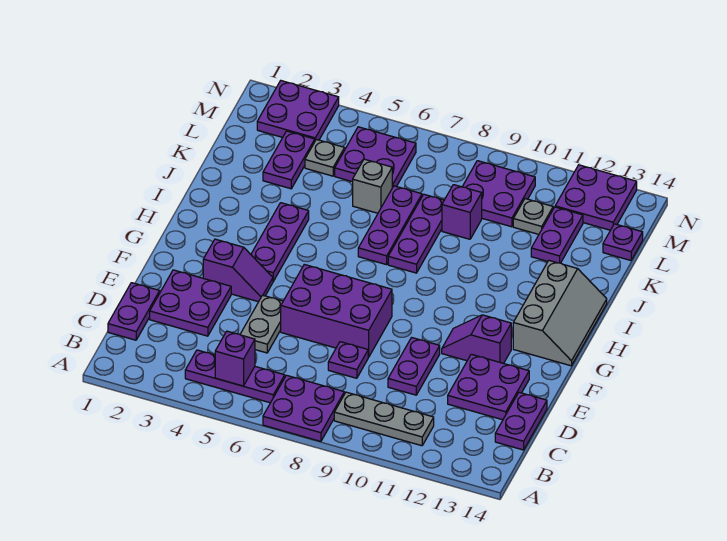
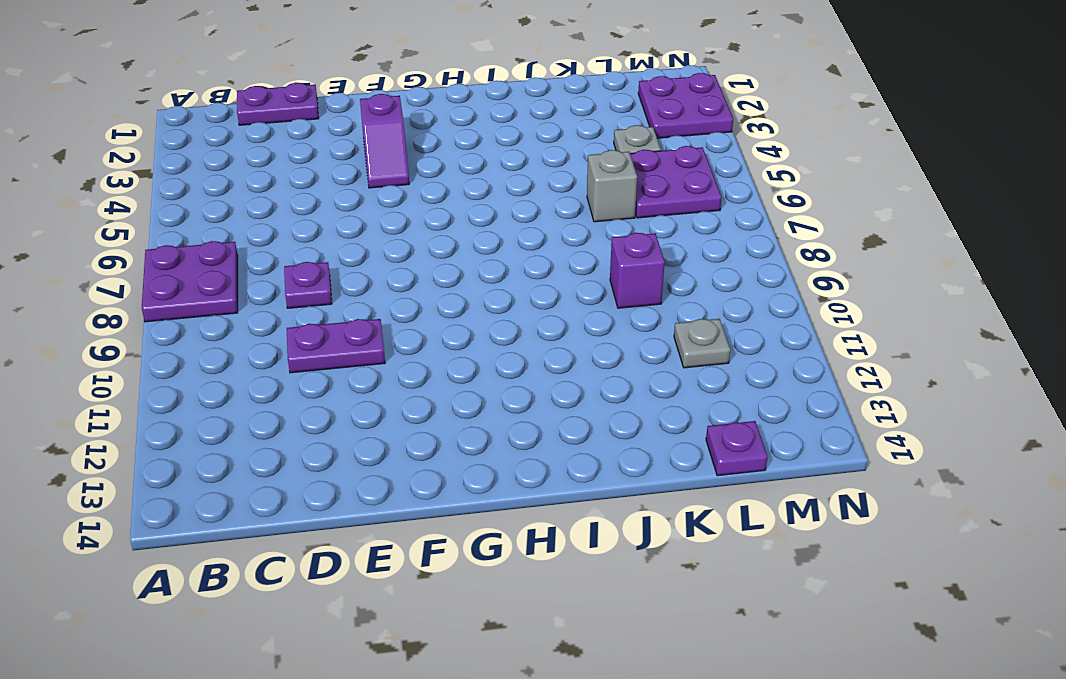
none -> purple plate B4:B6 level 1
none -> grey plate B9:B11 level 1
none -> purple plate C14:D14 level 1

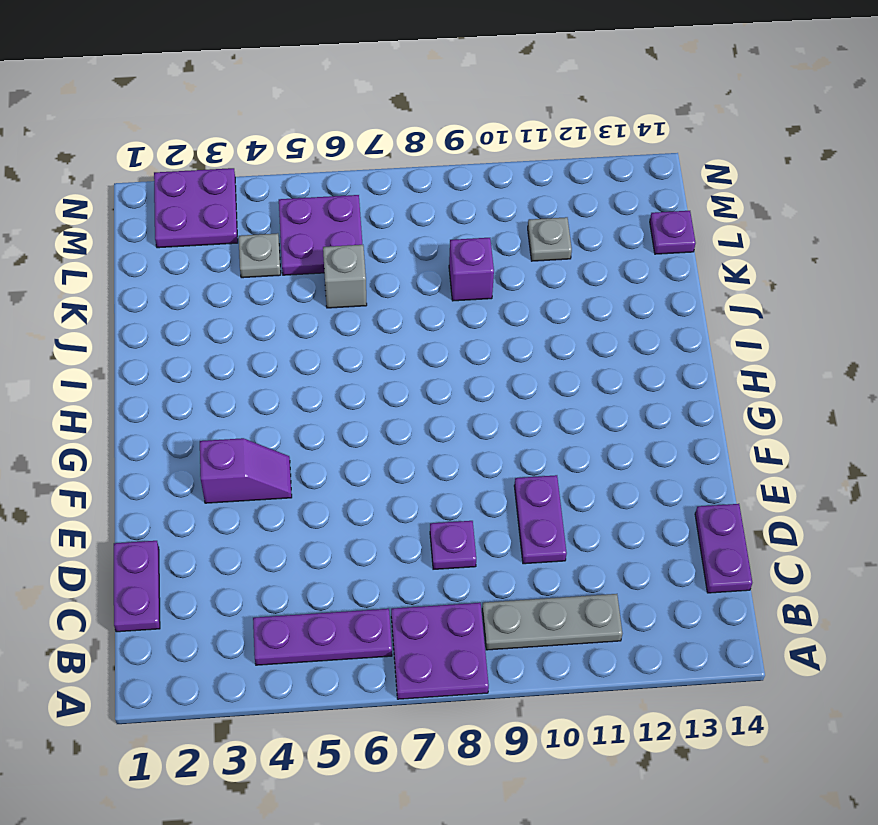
none -> purple plate D2:E3 level 1
none -> grey plate D5:E5 level 1
none -> purple plate D12:E13 level 1

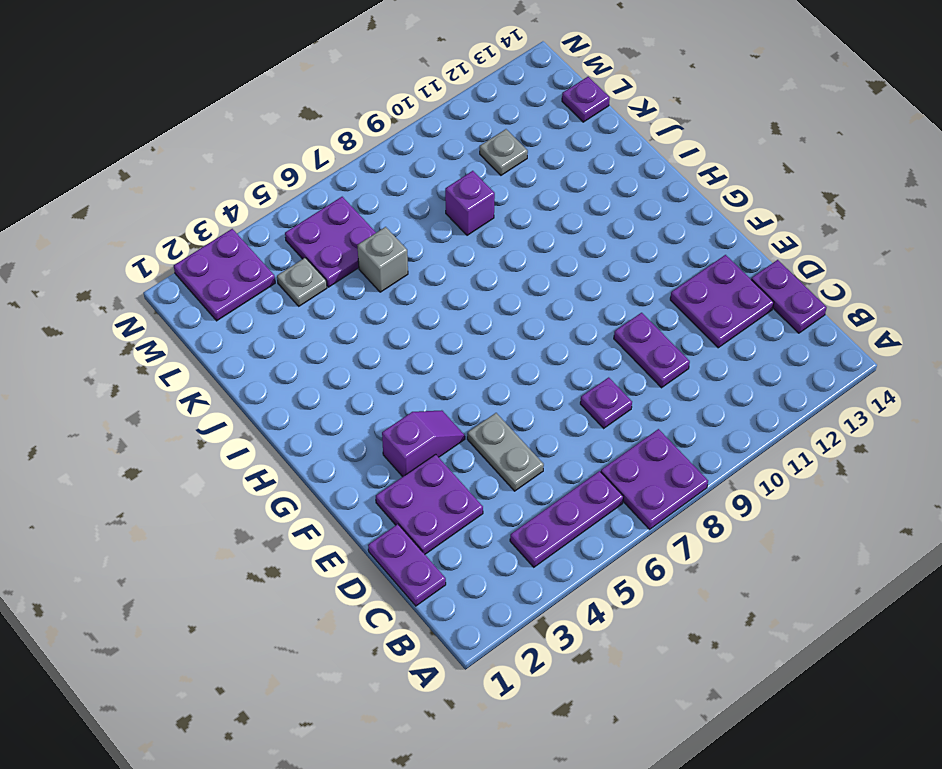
none -> grey plate B9:B11 level 1
none -> purple brick E6:F8 level 1
none -> purple slope F11:F12 level 1 top 12

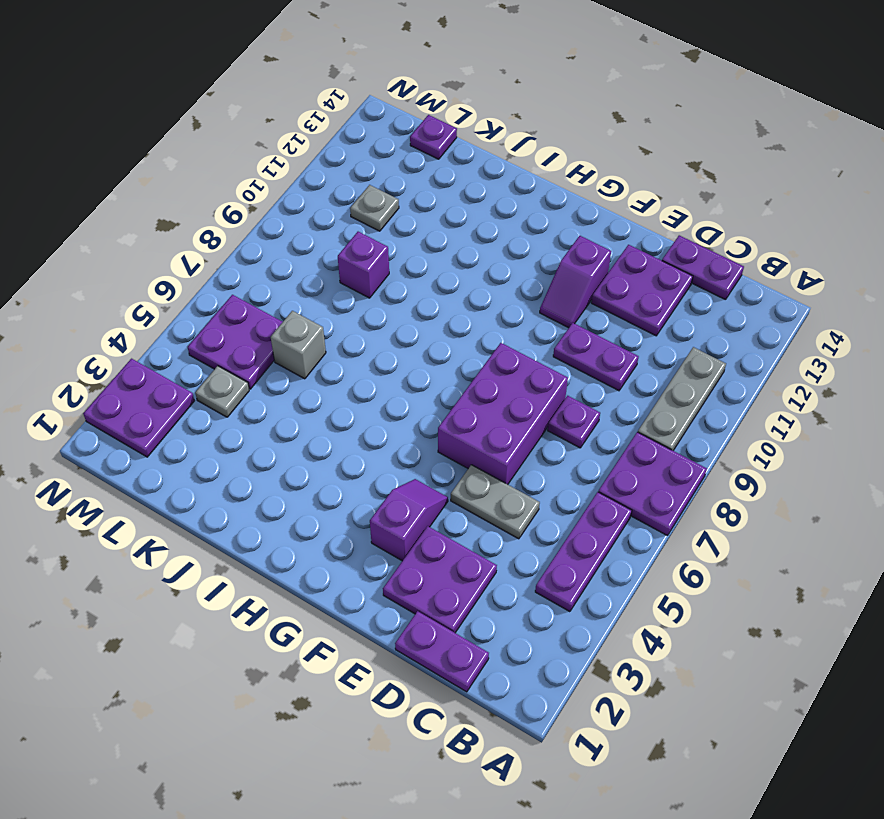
none -> purple plate G4:I4 level 1
none -> grey slope G13:I14 level 1 top 13
none -> purple plate I7:K7 level 1

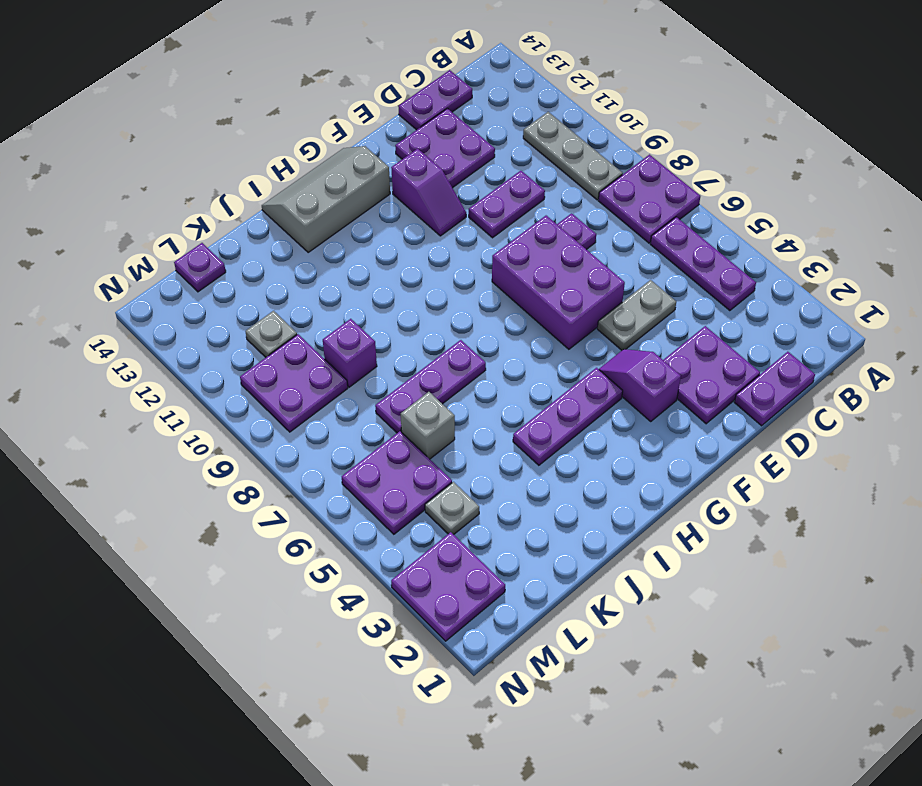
none -> purple plate I8:K8 level 1
none -> purple plate K3:L3 level 1
none -> purple plate K12:L12 level 1

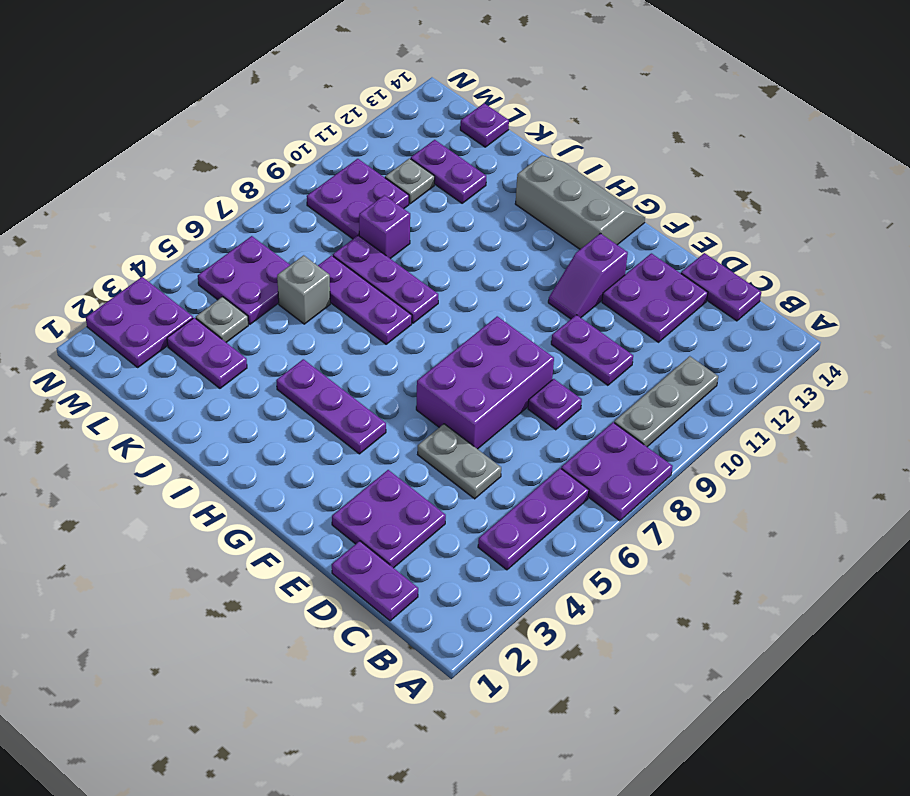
none -> purple slope F3:F4 level 1 top 3
none -> purple plate M12:N13 level 1
none -> purple brick B5 level 2

